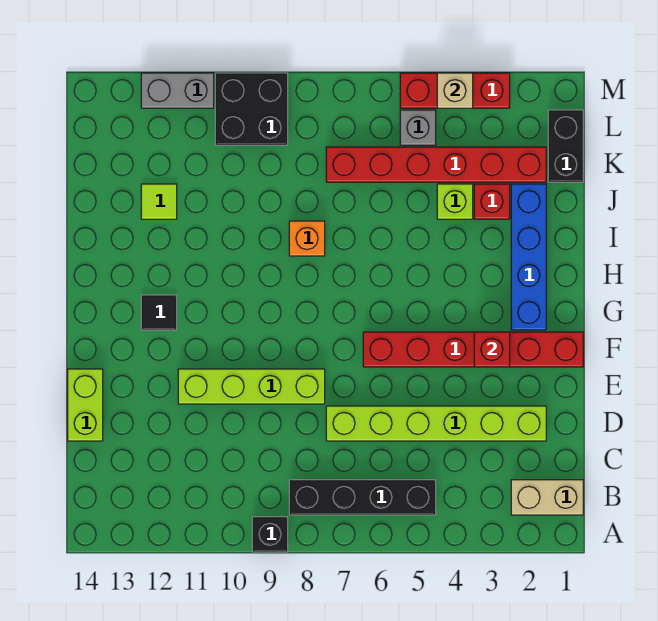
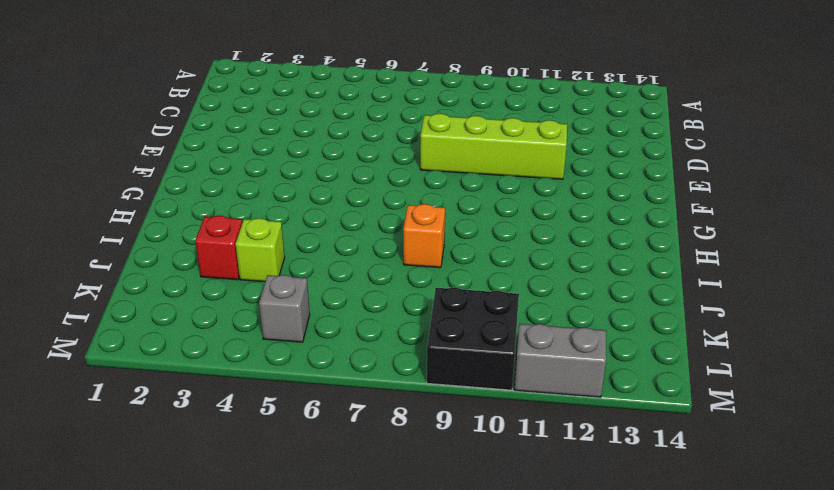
none -> black brick A9 level 1
none -> tan brick B1:B2 level 1
none -> black brick B5:B8 level 1

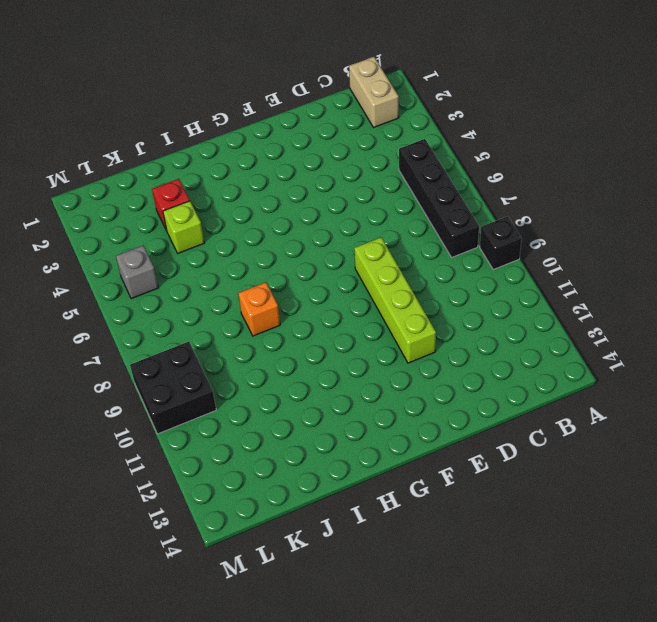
none -> lime brick D2:D7 level 1
none -> lime brick D14:E14 level 1
none -> red brick F1:F6 level 1

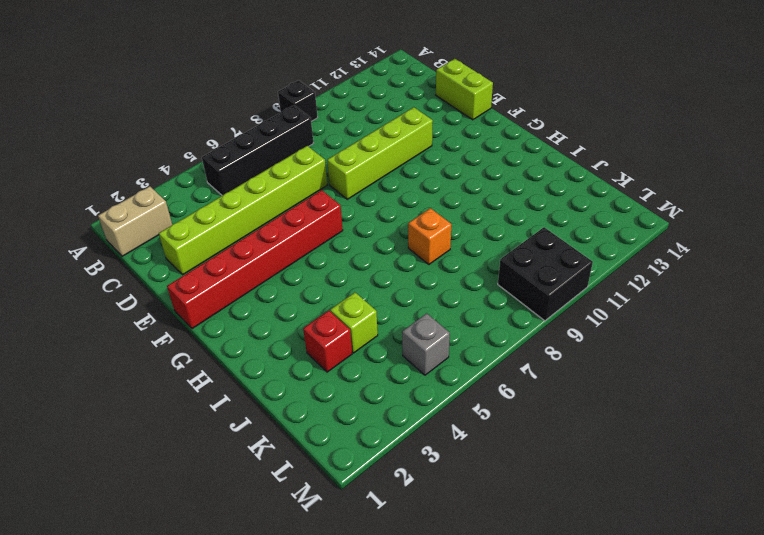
none -> blue brick G2:J2 level 1
none -> black tile G12 level 1
none -> lime tile J12 level 1

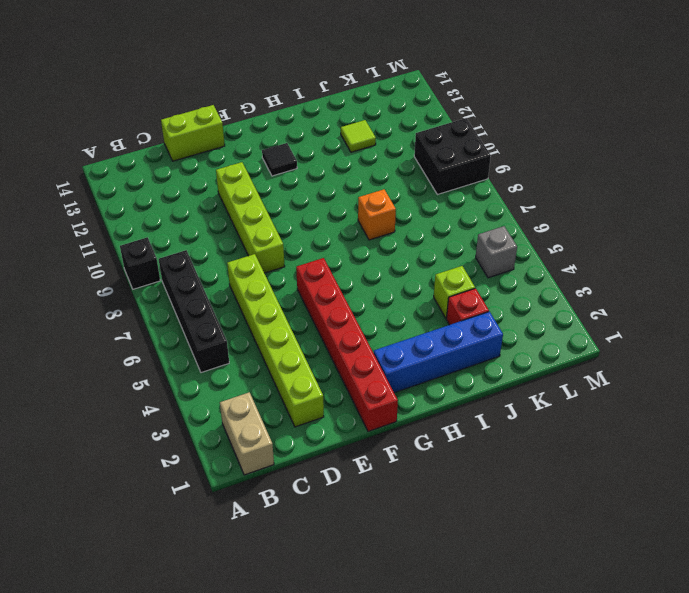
none -> black brick K1:L1 level 1
none -> red brick K2:K7 level 1
none -> red brick M3:M5 level 1

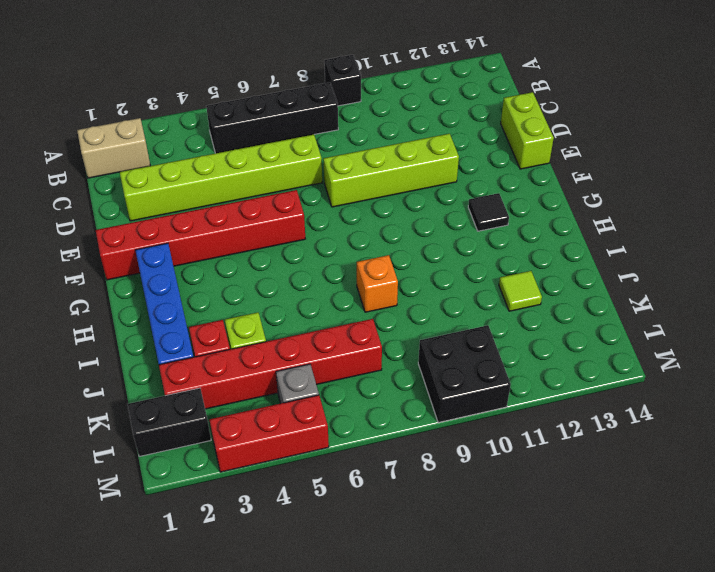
black brick L1:L2 level 1 -> black brick K1:L1 level 1
none -> grey brick M11:M12 level 1
none -> red brick F3 level 2
none -> tan brick M4 level 2

